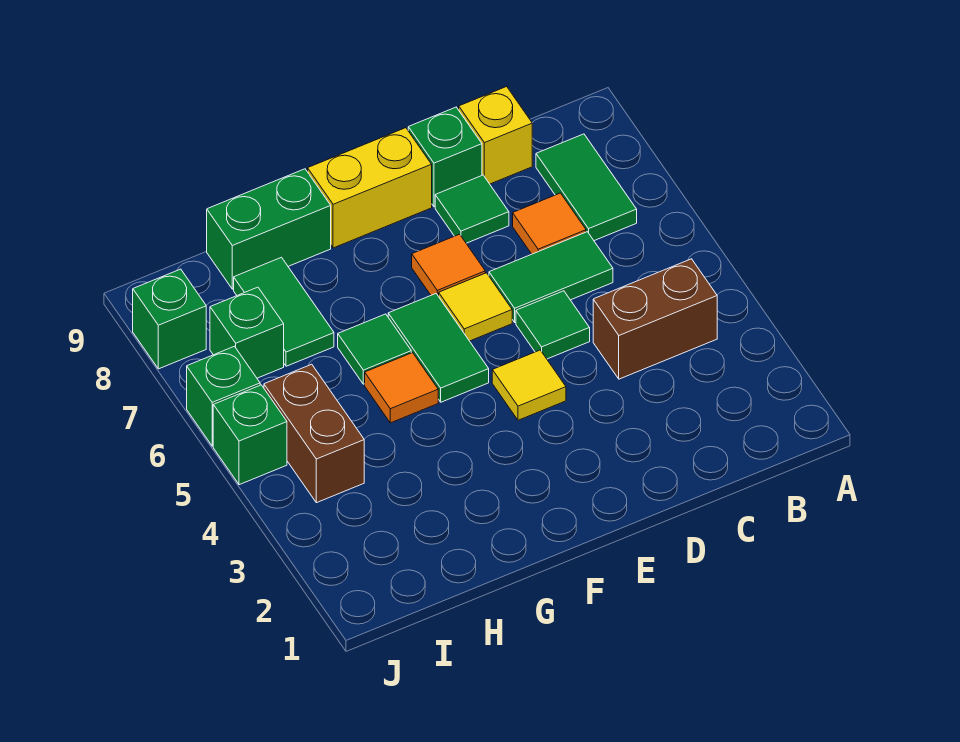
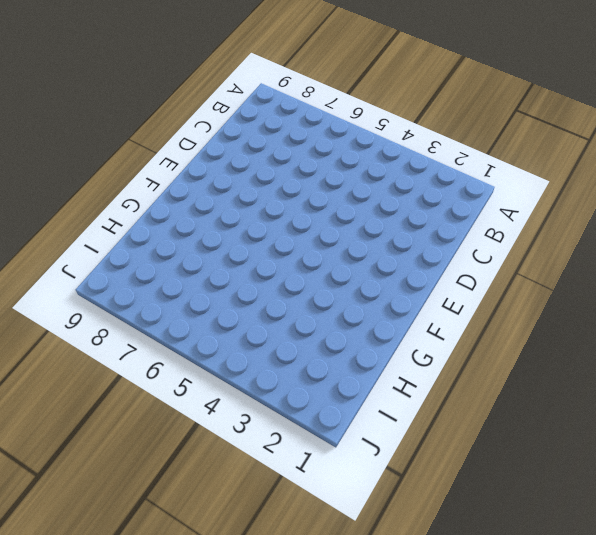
none -> brown brick B4:C4 level 1
none -> green tile B7:B8 level 1
none -> green tile C6:D6 level 1

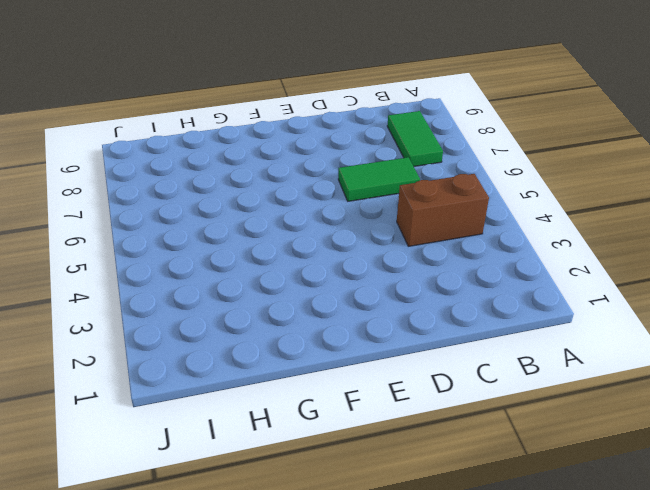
none -> orange tile C7 level 1
none -> yellow brick C9 level 1
none -> green tile D5 level 1

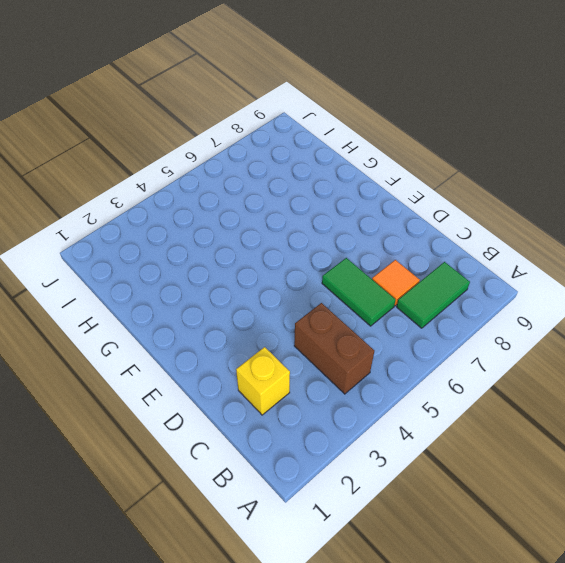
yellow brick C2 level 1 -> yellow brick C9 level 1
none -> green tile D5 level 1
none -> green tile D8 level 1
none -> green brick D9 level 1

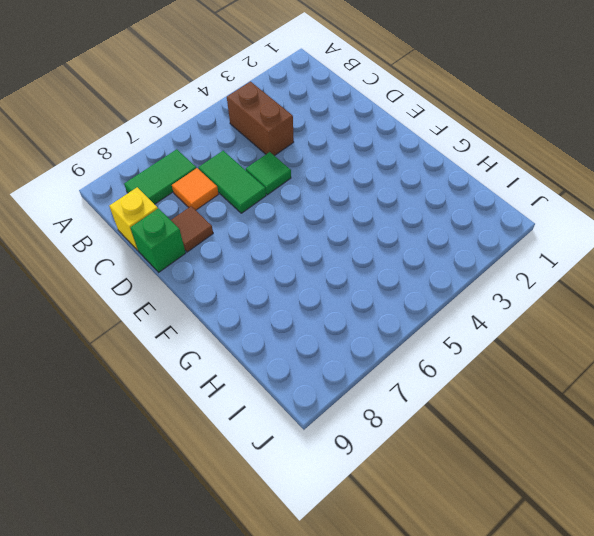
brown tile D8 level 1 -> green tile D8 level 1
none -> yellow tile E4 level 1
none -> yellow tile E6 level 1
none -> orange tile E7 level 1

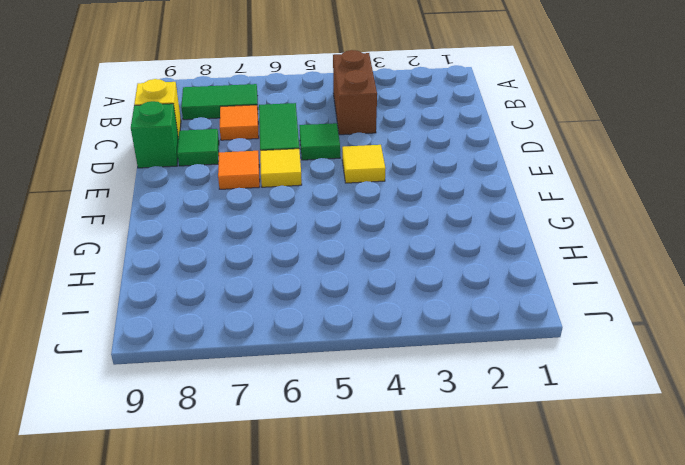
none -> yellow brick E9:F9 level 1
none -> green tile F5:F6 level 1
none -> orange tile G5 level 1

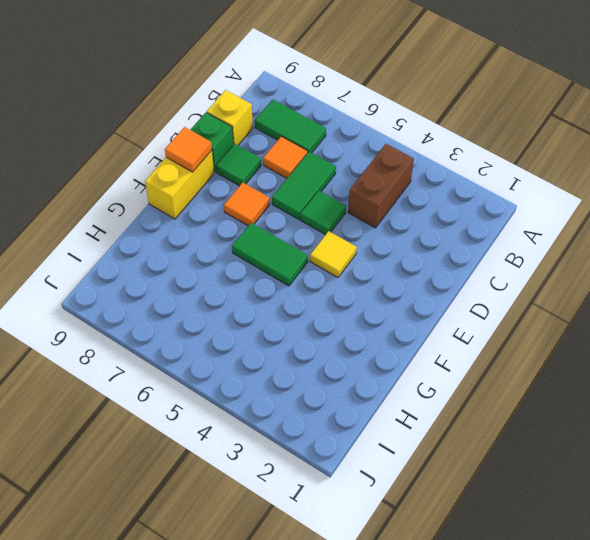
orange tile E9 level 2 -> orange tile G5 level 1
none -> yellow tile E6 level 1
none -> green tile G6 level 1
none -> green brick G9:H9 level 1

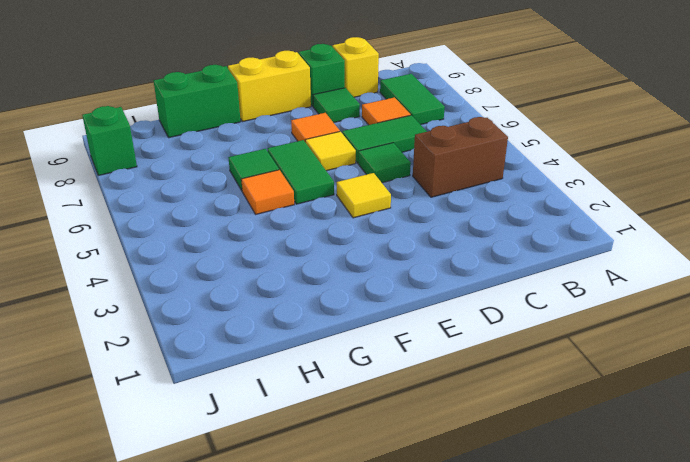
none -> green tile H7:H8 level 1
none -> brown brick I4:I5 level 1
none -> green brick I7 level 1

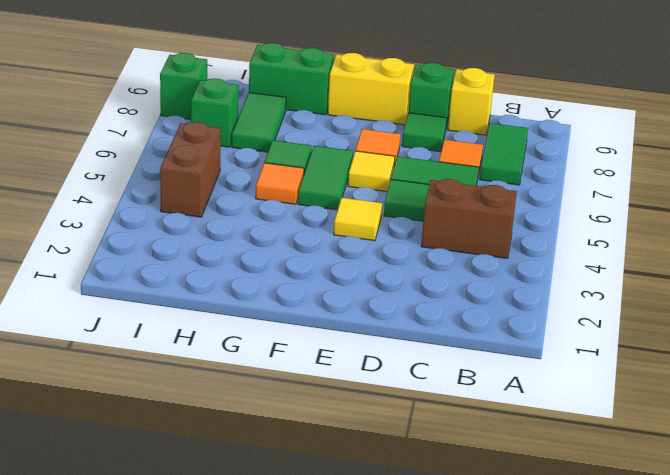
none -> green brick J5 level 1
none -> green brick J6 level 1

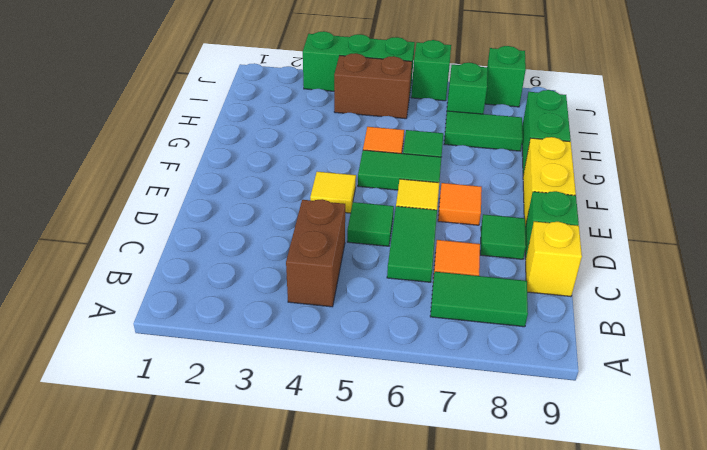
green brick J3:J5 level 1 -> green brick J5 level 1

